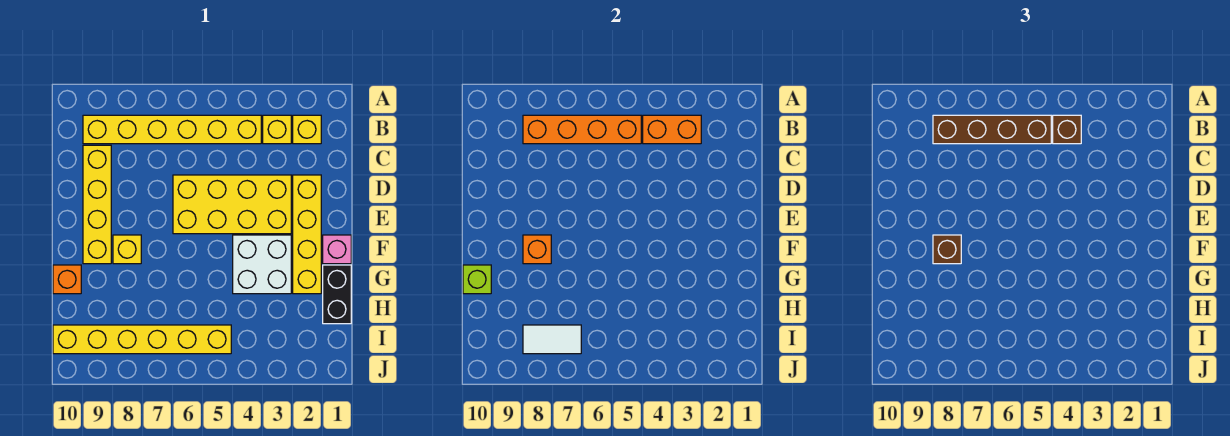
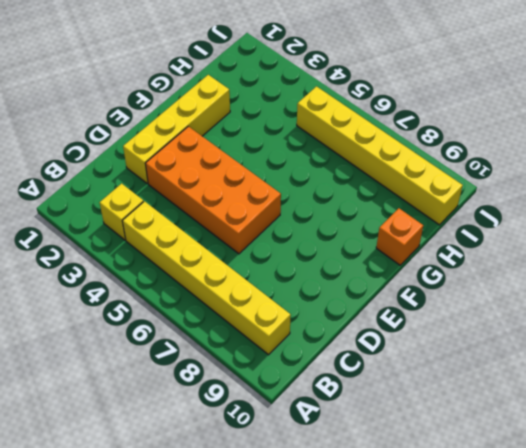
orange brick D3:E6 level 1 -> yellow brick D3:E6 level 1
none -> yellow brick B2 level 1
none -> yellow brick C9:F9 level 1
none -> pink brick F1 level 1

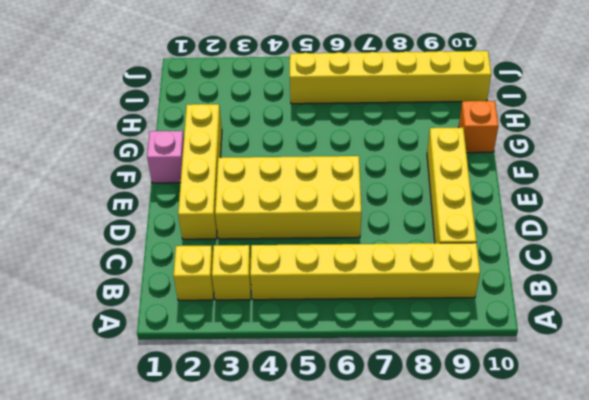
none -> white brick F3:G4 level 1
none -> yellow brick F8 level 1
none -> black brick G1:H1 level 1

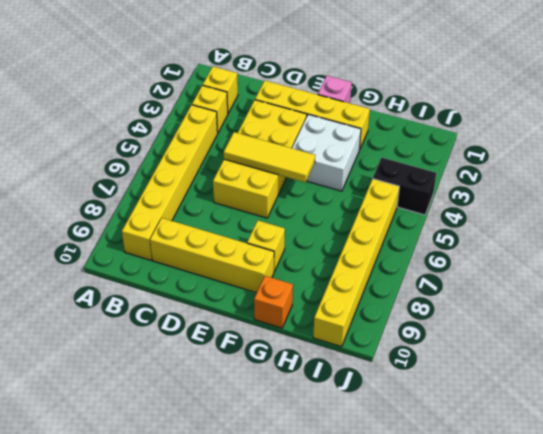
yellow tile D5:F5 level 2 -> none
black brick I4:J4 level 1 -> black brick G1:H1 level 1
none -> orange brick B3:B4 level 2
none -> orange brick B5:B8 level 2
none -> orange brick F8 level 2

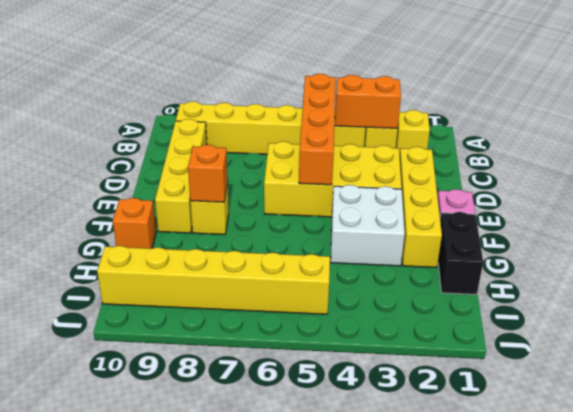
orange brick B5:E5 level 2 -> orange brick B5:B8 level 2
none -> lime brick G10 level 2
none -> white tile I7:I8 level 2
none -> brown brick B4 level 3

